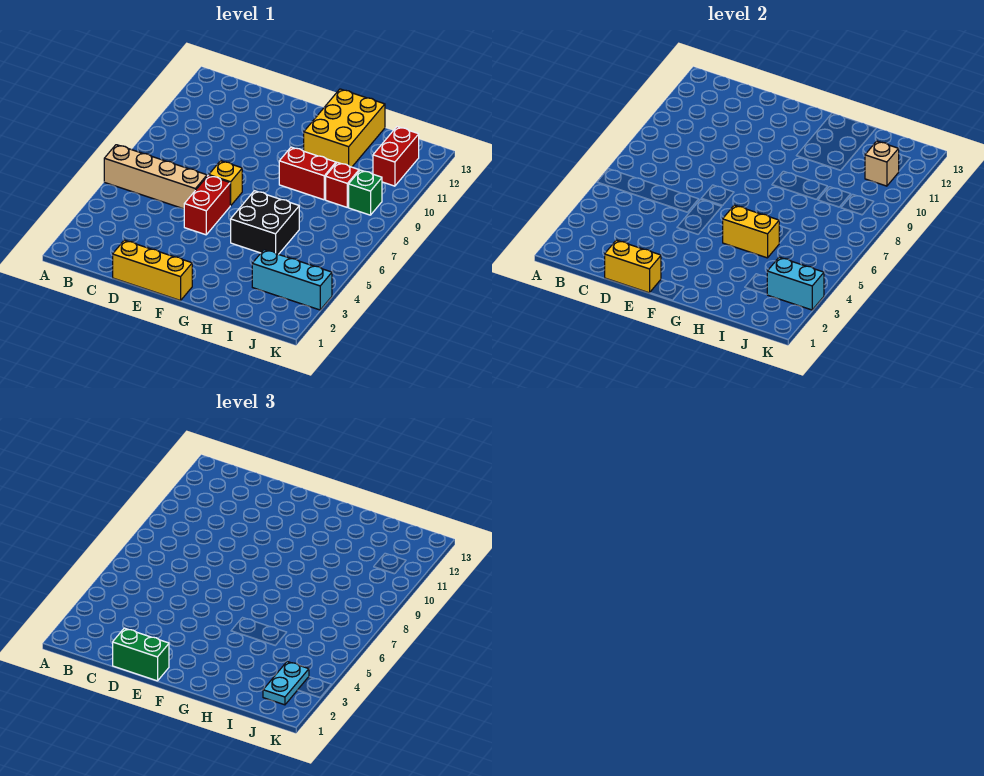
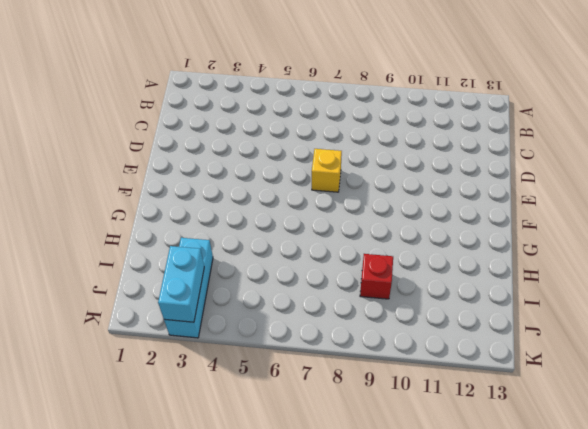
none -> tan brick A6:D6 level 1
none -> yellow brick D1:F1 level 1
none -> red brick E5:E6 level 1

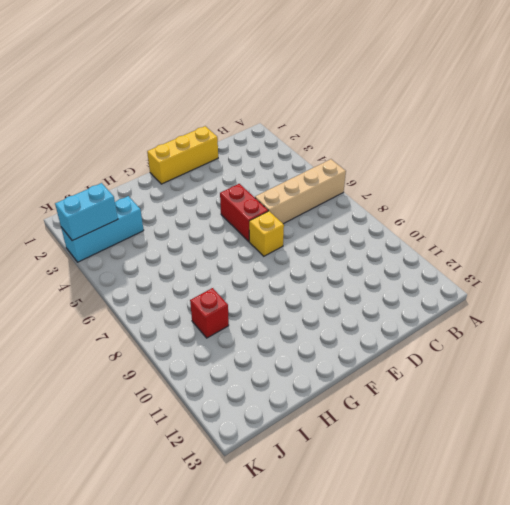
none -> black brick G5:H6 level 1
none -> red brick G9:H9 level 1
none -> yellow brick G11:H13 level 1

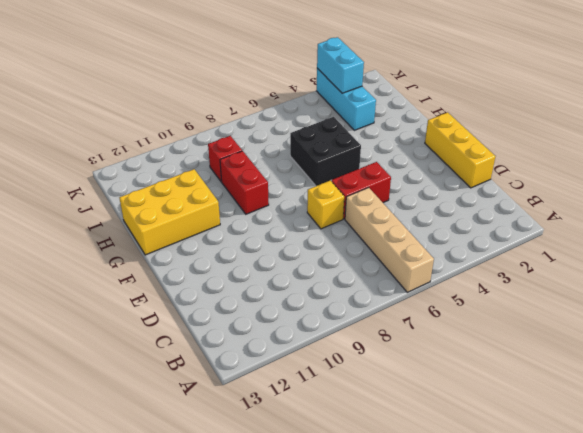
none -> green brick J9 level 1
none -> red brick J11:J12 level 1
none -> yellow brick D1:E1 level 2

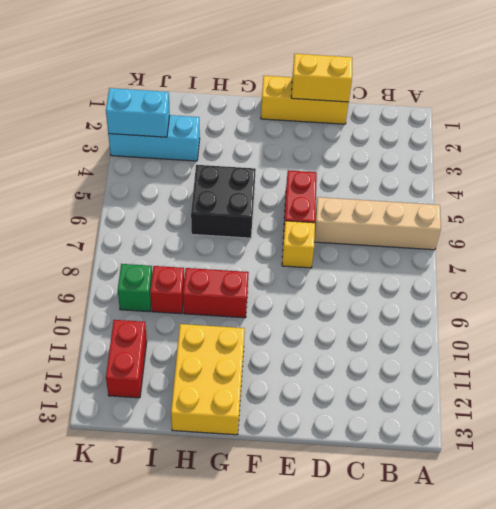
none -> yellow brick G5:H5 level 2
none -> tan brick J11 level 2
none -> green brick D1:E1 level 3

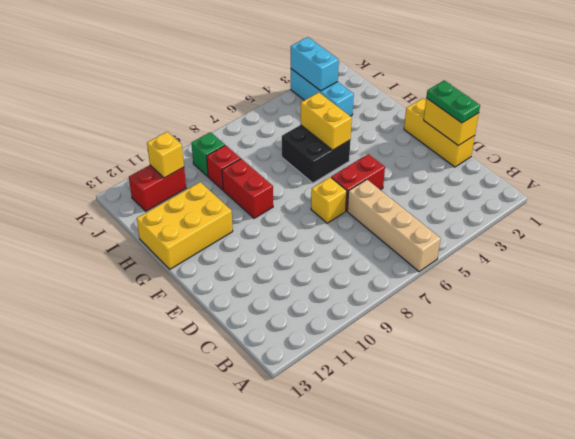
green plate D1:E1 level 3 -> green brick D1:E1 level 3
yellow brick J11 level 2 -> tan brick J11 level 2
none -> cyan plate J2:J3 level 3

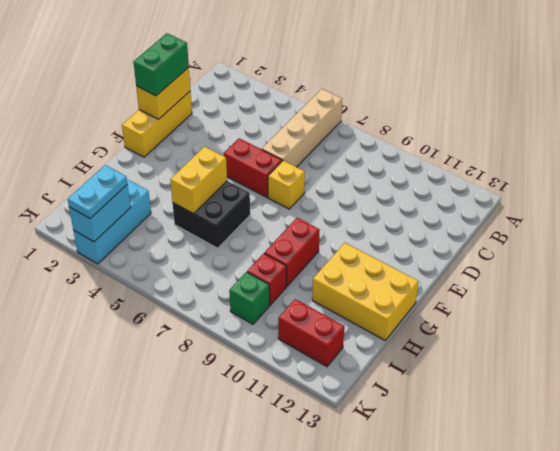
cyan plate J3:K3 level 3 -> cyan plate J2:J3 level 3
none -> tan brick J11 level 2

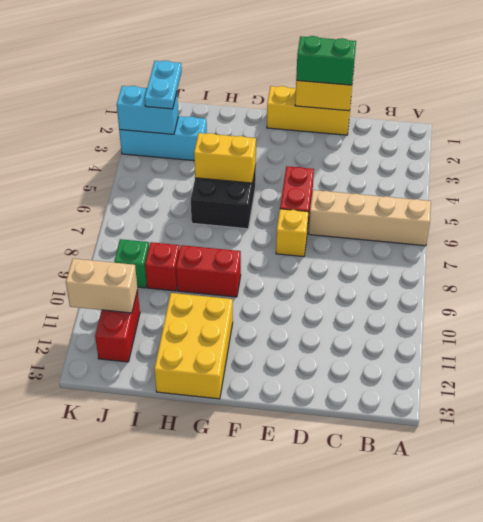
tan brick J11:K11 level 2 -> tan brick J11 level 2

